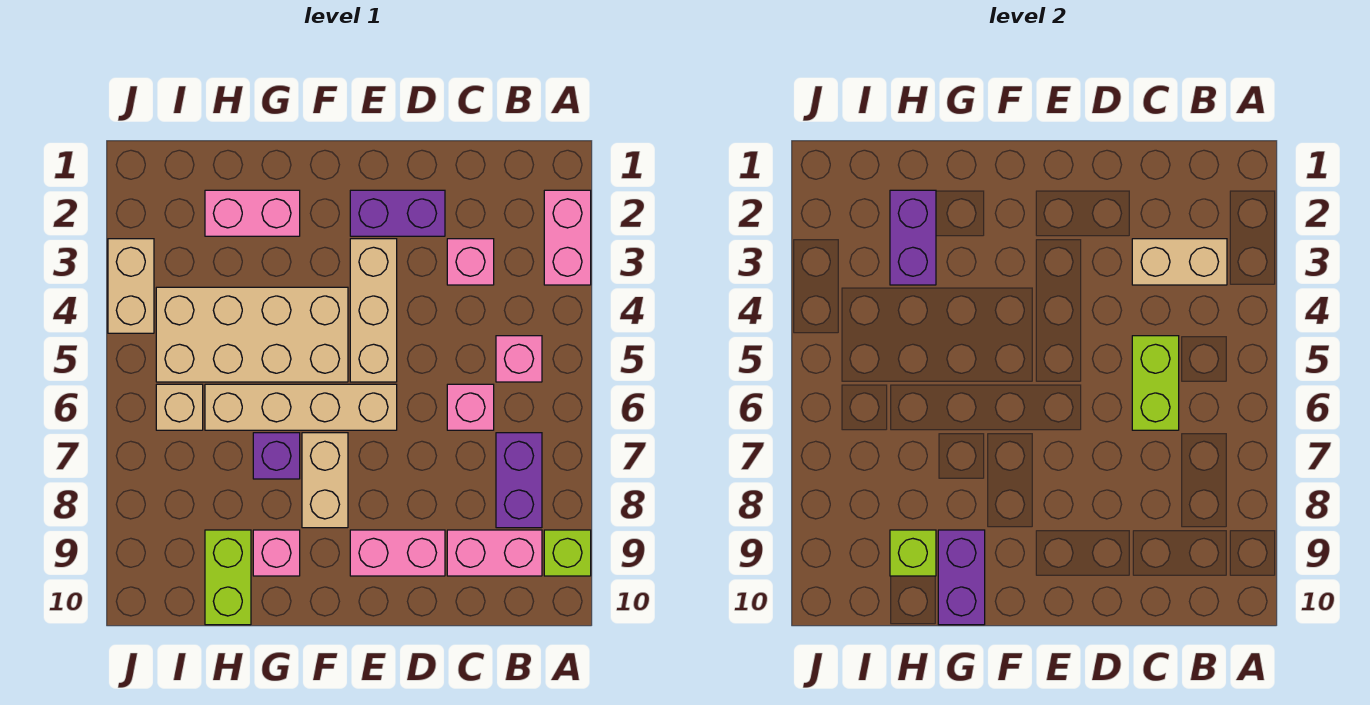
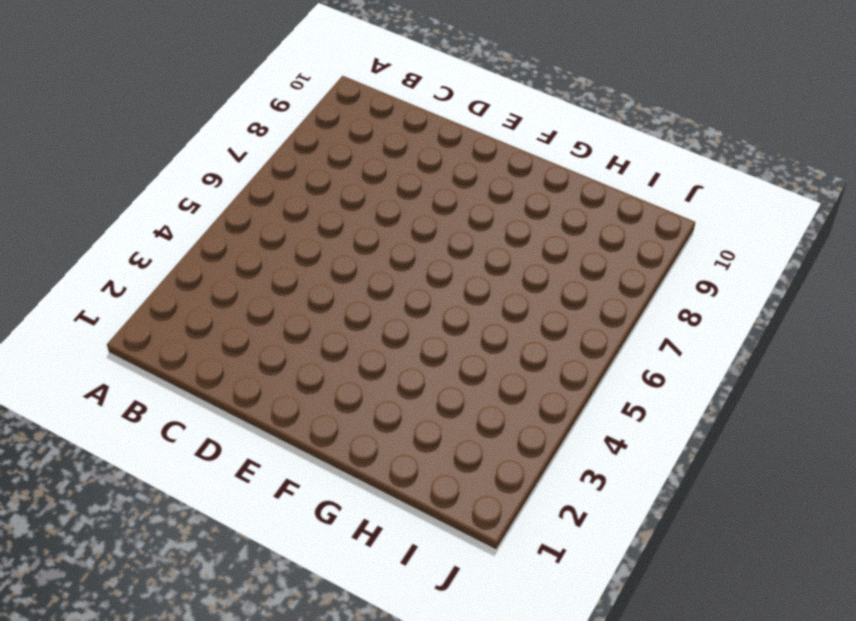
none -> pink brick A2:A3 level 1
none -> lime brick A9 level 1
none -> pink brick B5 level 1

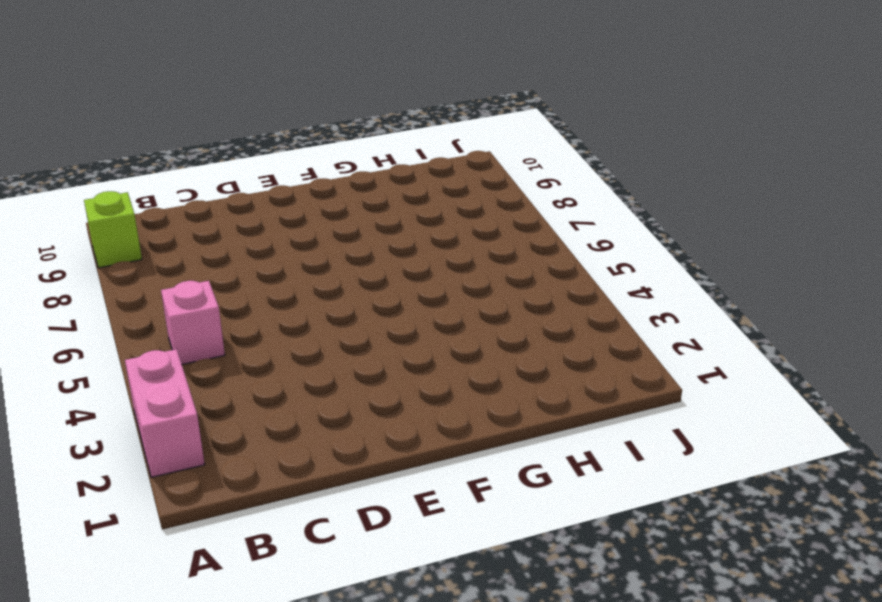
none -> purple brick B7:B8 level 1
none -> pink brick B9:C9 level 1
none -> pink brick C3 level 1

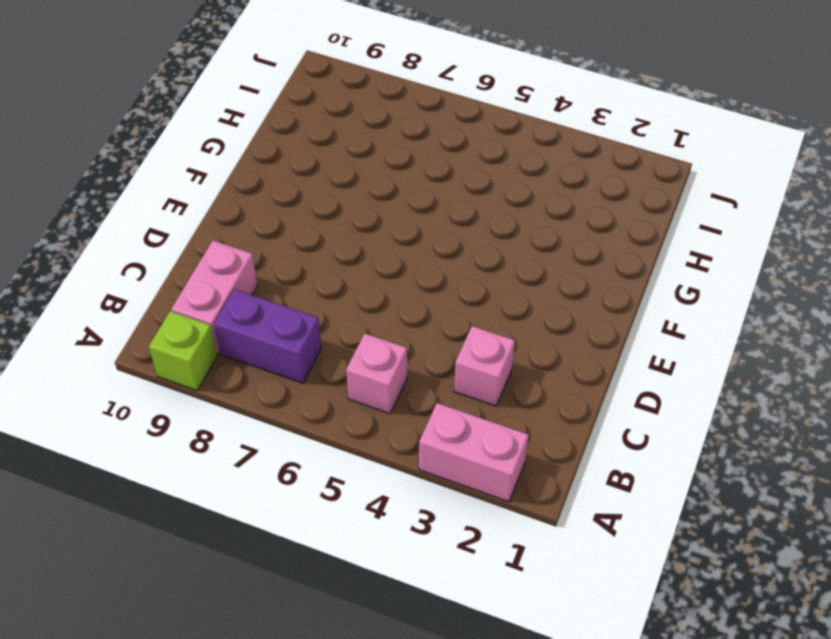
none -> pink brick C6 level 1
none -> purple brick D2:E2 level 1
none -> pink brick D9:E9 level 1

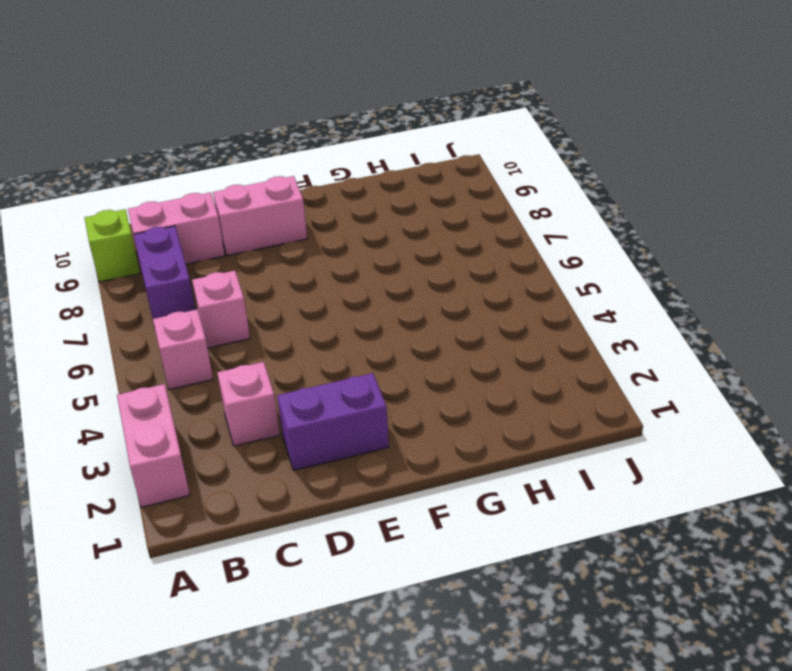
none -> tan brick E3:E5 level 1
none -> tan brick E6:H6 level 1
none -> tan brick F4:I5 level 1

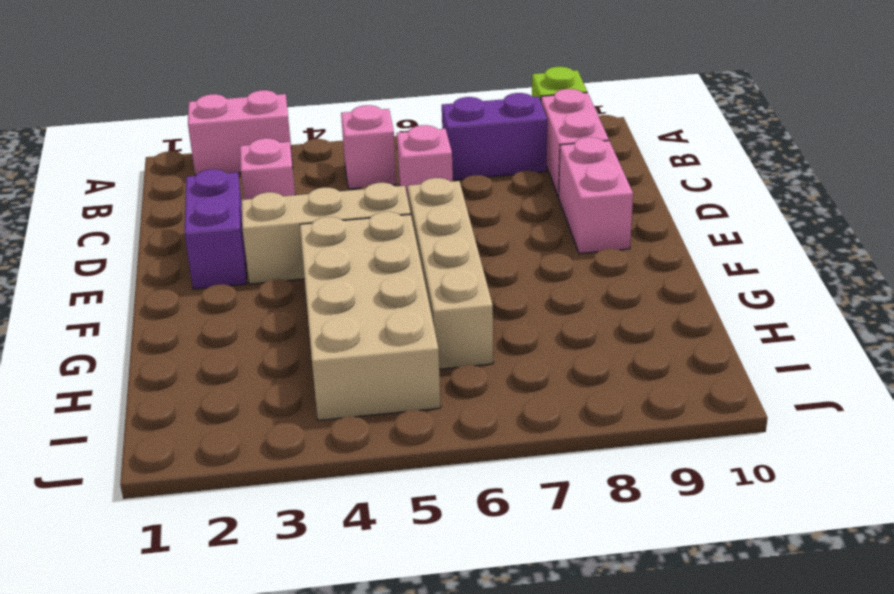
none -> tan brick F7:F8 level 1
none -> pink brick G2:H2 level 1
none -> purple brick G7 level 1

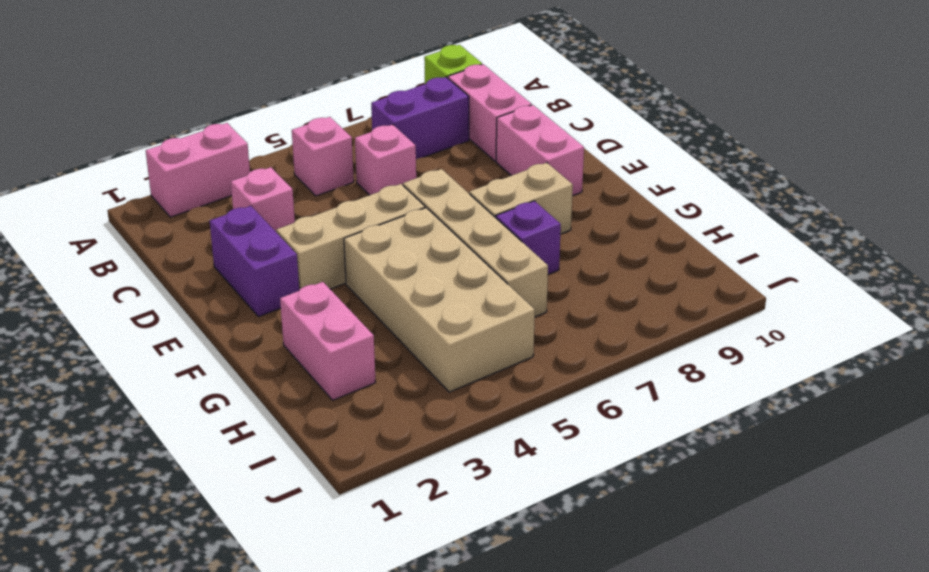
none -> pink brick G9 level 1
none -> lime brick H9:H10 level 1
none -> tan brick I6 level 1

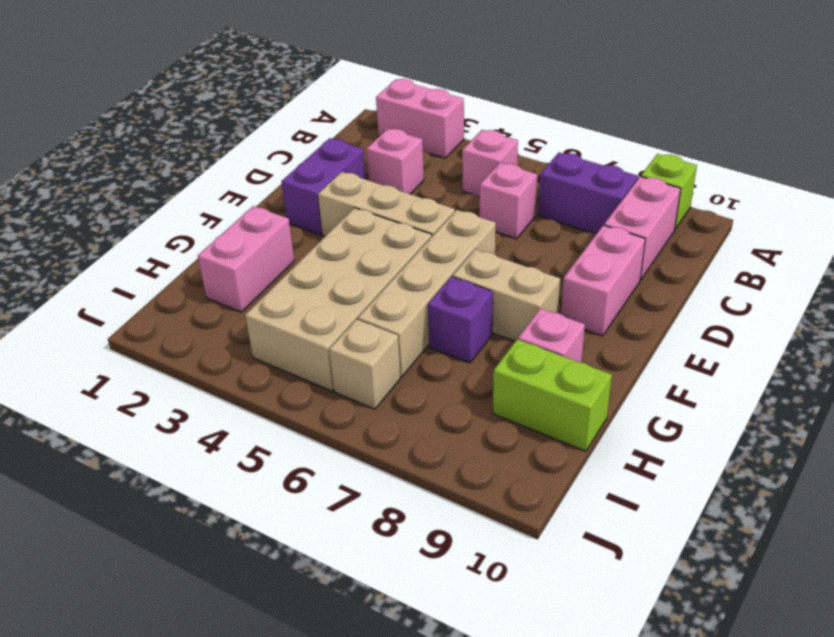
none -> tan brick J3:J4 level 1
none -> tan brick B3:C3 level 2
none -> lime brick C5:C6 level 2

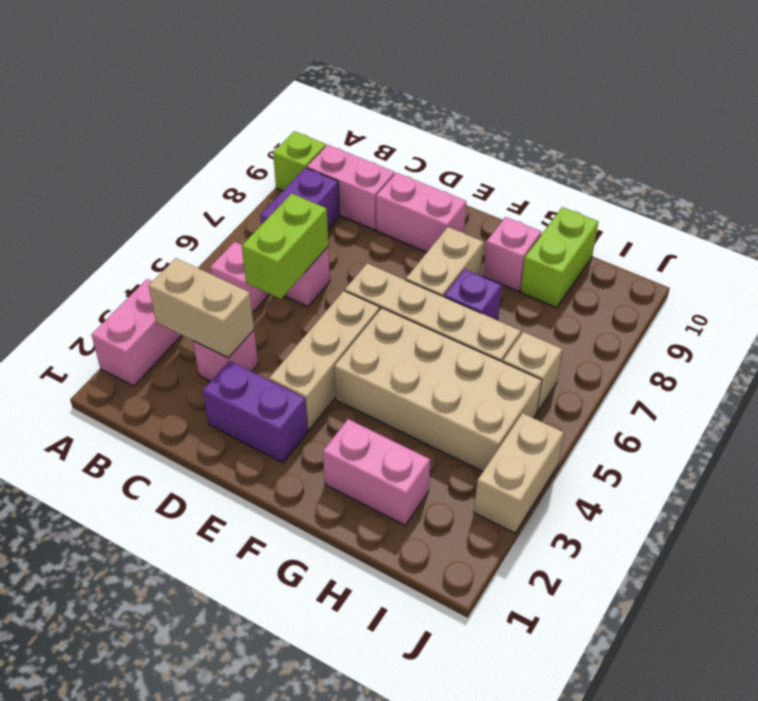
none -> purple brick G9:G10 level 2
none -> purple brick H2:H3 level 2
none -> lime brick H9 level 2

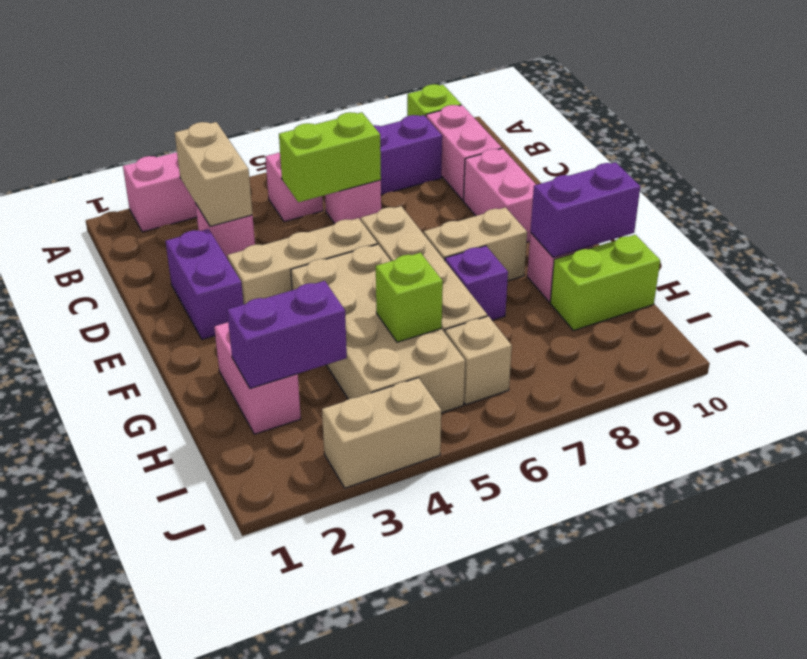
lime brick H5 level 2 -> lime brick H9 level 2

